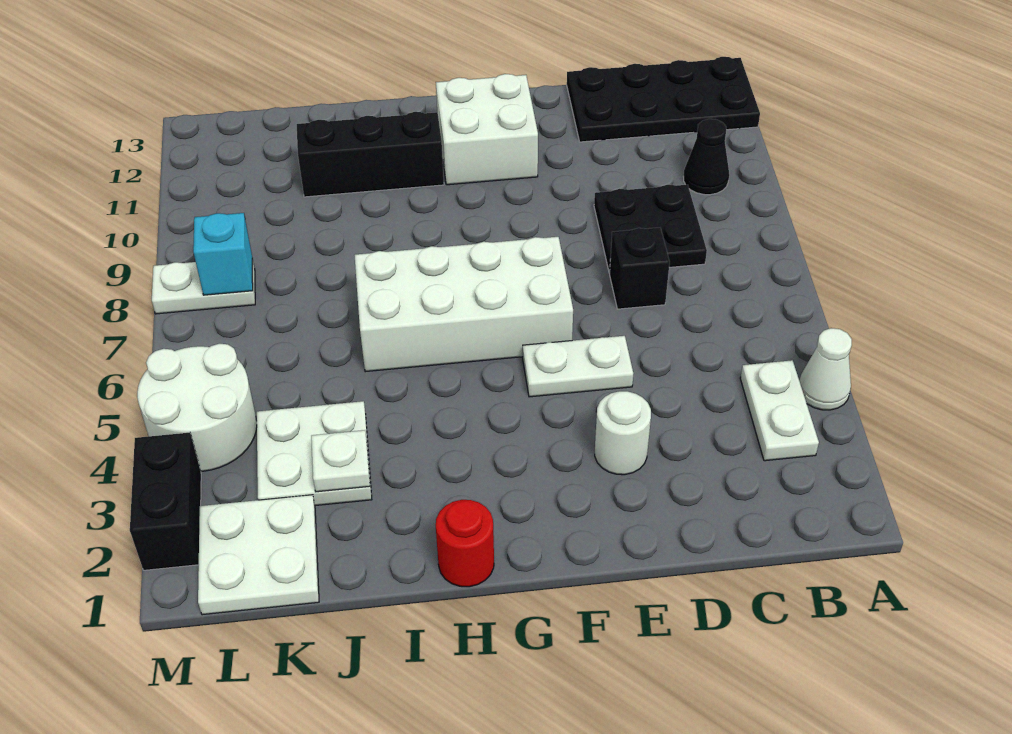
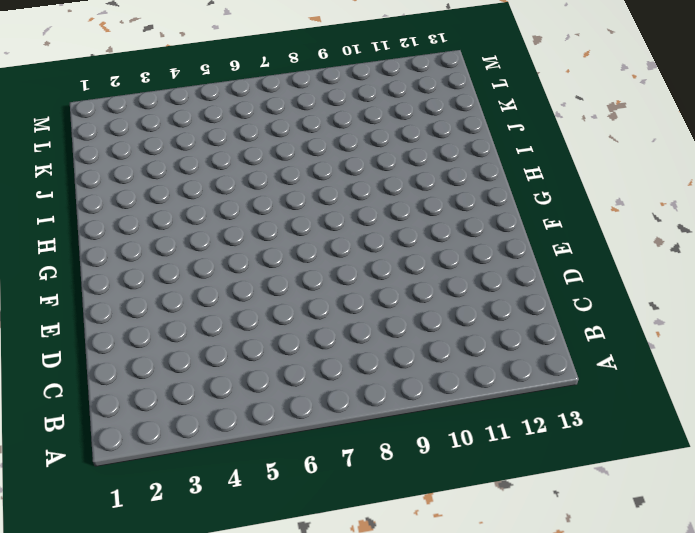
none -> white cone A4 level 1
none -> black plate A12:D13 level 1
none -> white plate B3:B4 level 1

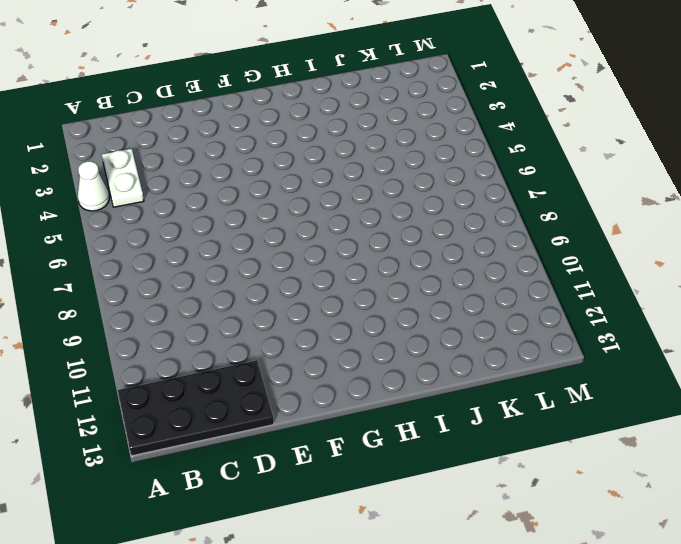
none -> black cone B10 level 1
none -> black plate C8:D9 level 1
none -> black brick D7 level 1

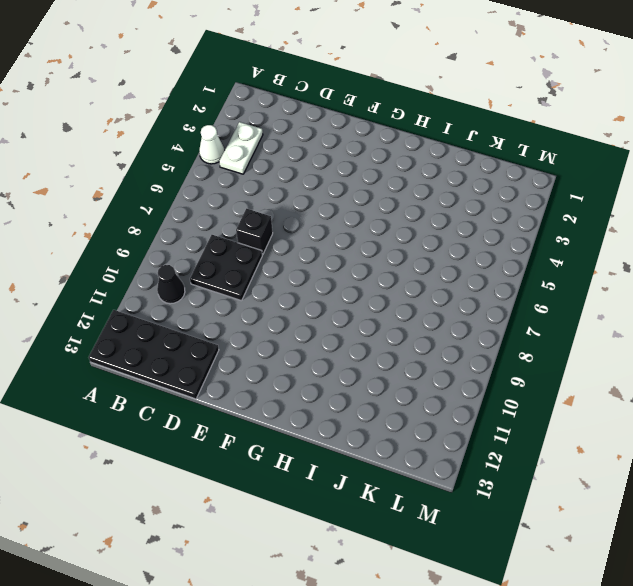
none -> white round brick E3 level 1
none -> white plate E5:F5 level 1
none -> white brick F6:I7 level 1

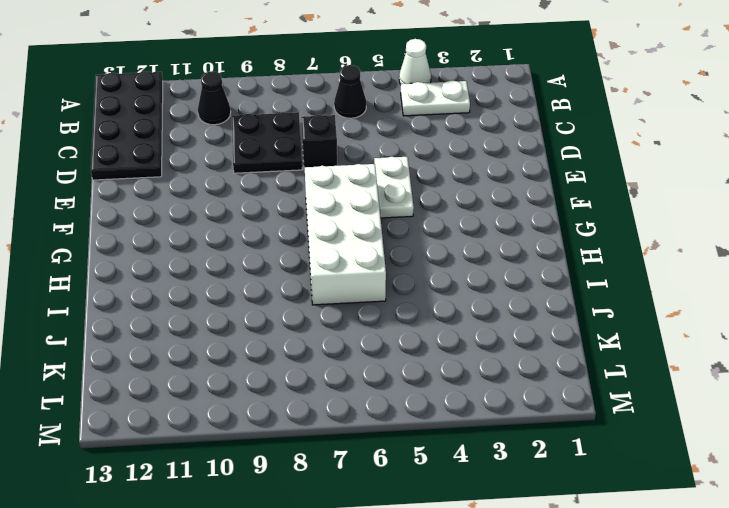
black cone B6 level 1 -> none
none -> white round brick E3 level 1
none -> white brick F11:G12 level 1
none -> red round brick H1 level 1

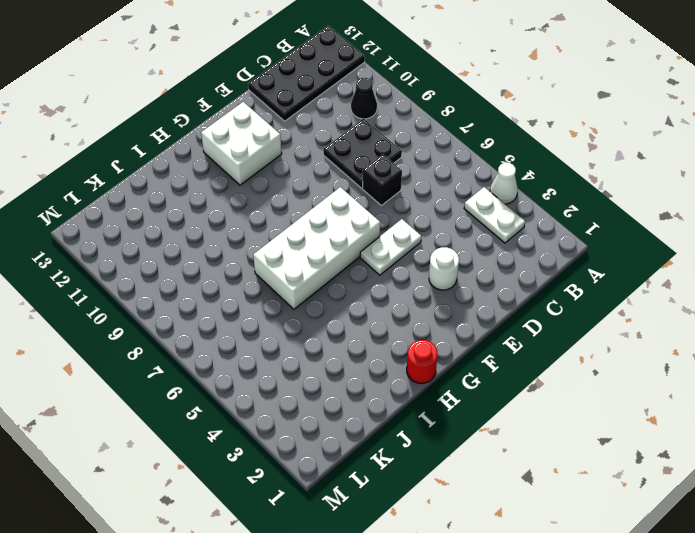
none -> black brick H11:J11 level 1
none -> white plate J3:K4 level 1
none -> white plate K1:L2 level 1

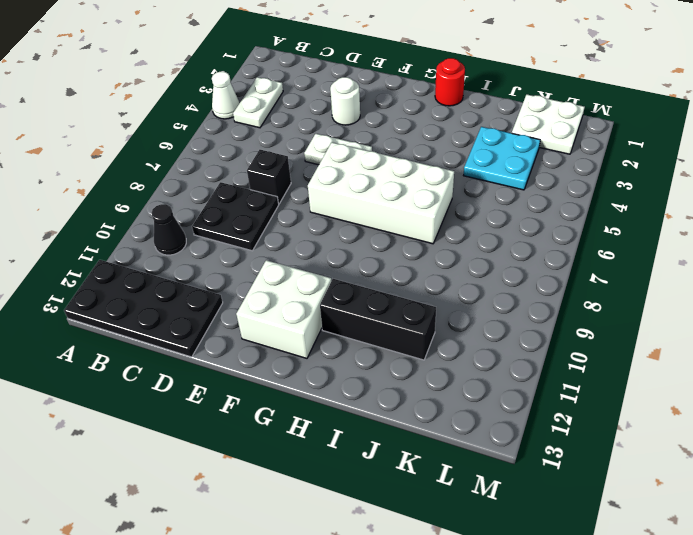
cyan plate J3:K4 level 1 -> white plate J3:K4 level 1
none -> white round brick L4:M5 level 1
none -> white plate L8:M8 level 1
none -> black brick M2:M3 level 1

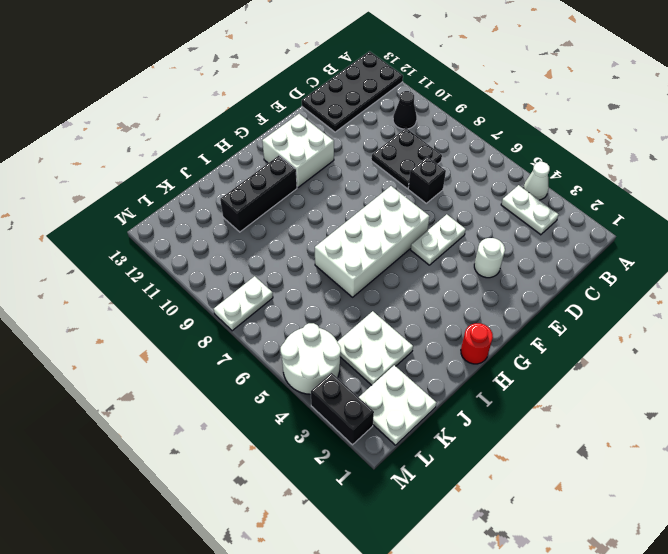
none -> white plate J3 level 2
none -> cyan brick L8 level 2

